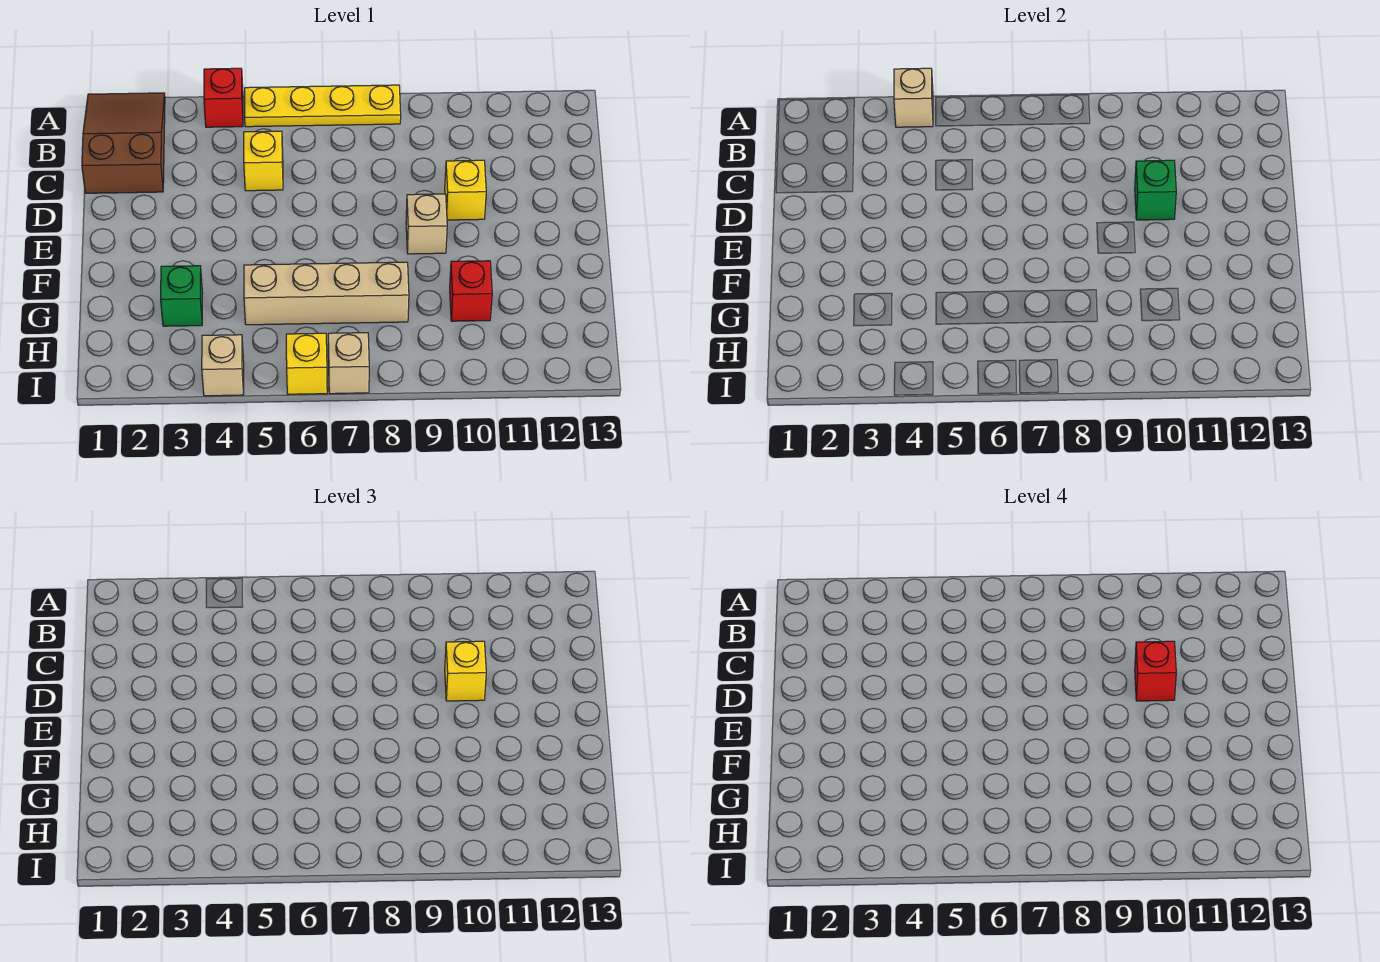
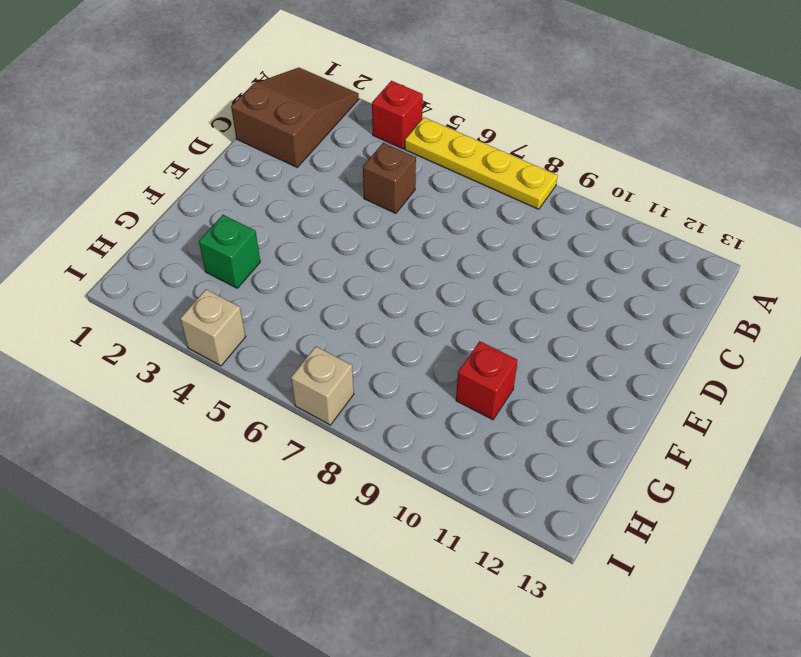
brown brick C5 level 1 -> yellow brick C5 level 1
none -> yellow brick D10 level 1
none -> tan brick E9 level 1
none -> tan brick G5:G8 level 1

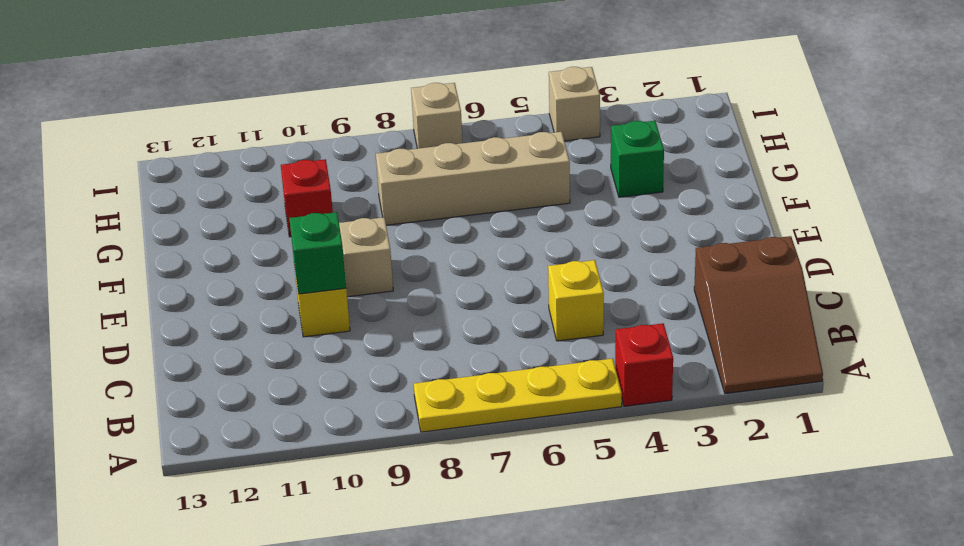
none -> yellow brick I6 level 1
none -> tan brick A4 level 2
none -> yellow brick D10 level 3

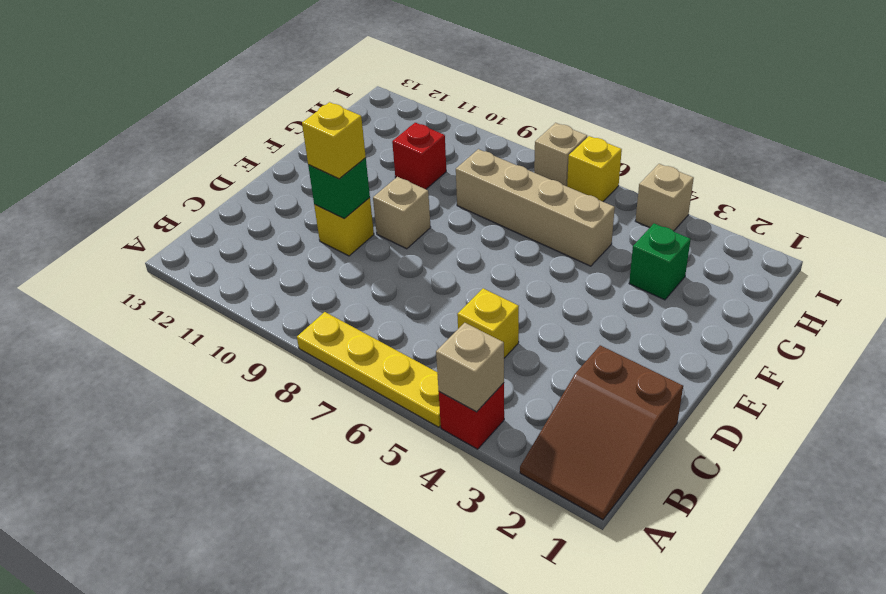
none -> red brick D10 level 4

